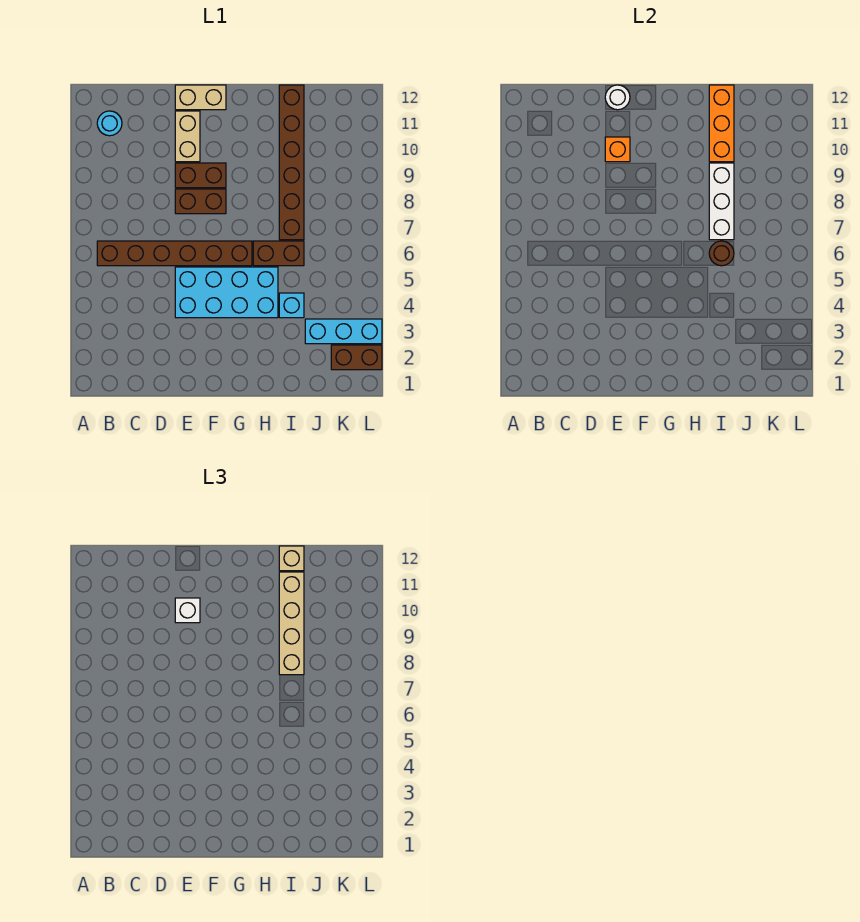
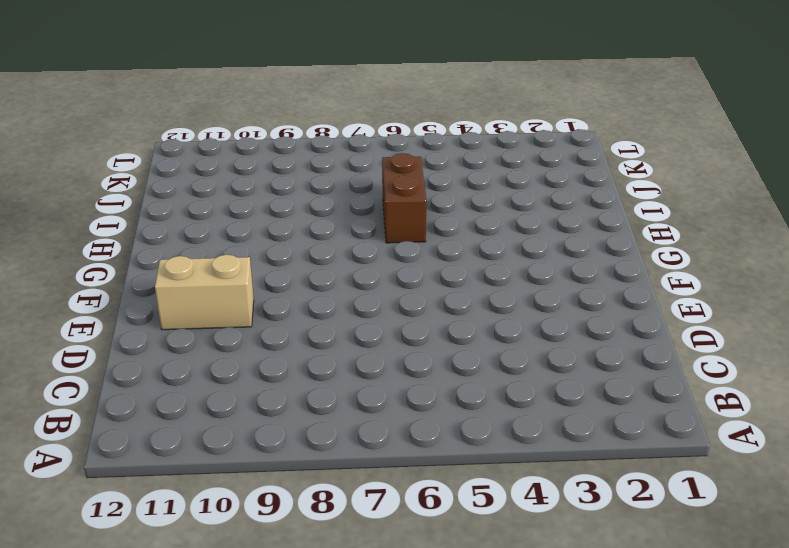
none -> brown brick B6:G6 level 1
none -> cyan round brick B11 level 1
none -> cyan brick E4:H5 level 1

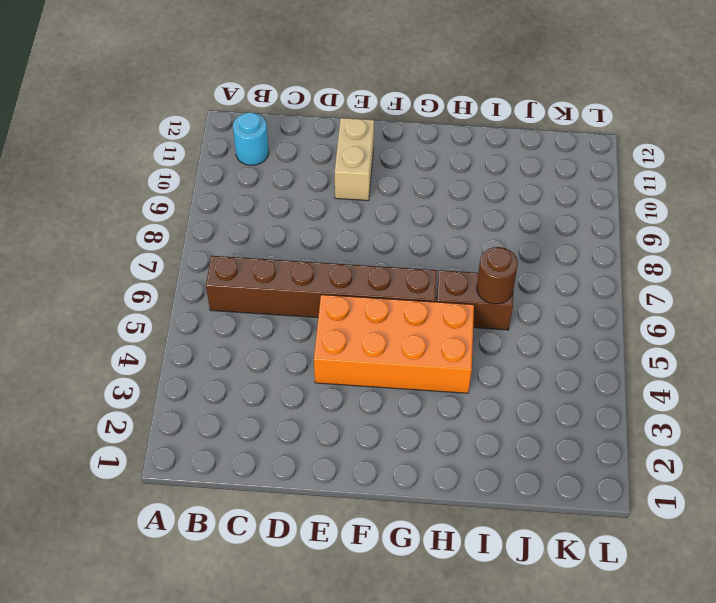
orange brick E4:H5 level 1 -> cyan brick E4:H5 level 1
none -> brown brick E8:F8 level 1
none -> brown brick E9:F9 level 1
none -> tan brick E12:F12 level 1

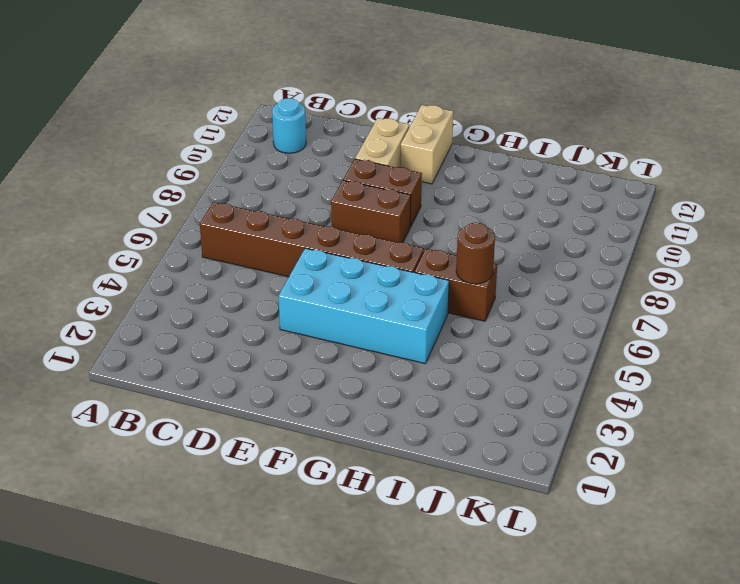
tan brick F11:F12 level 1 -> tan brick E12:F12 level 1
none -> cyan brick I4 level 1
none -> brown brick I7:I12 level 1
none -> cyan brick J3:L3 level 1

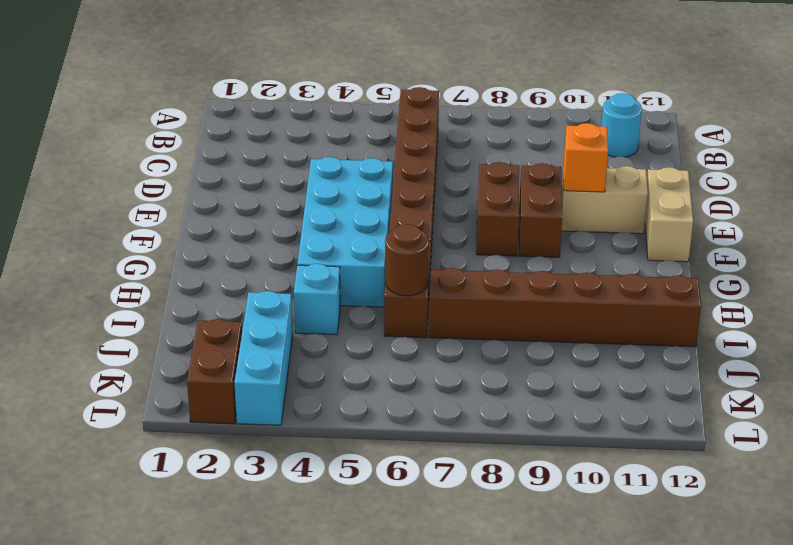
none -> white round brick E12 level 2
none -> white brick I7:I9 level 2
none -> orange brick I10:I12 level 2

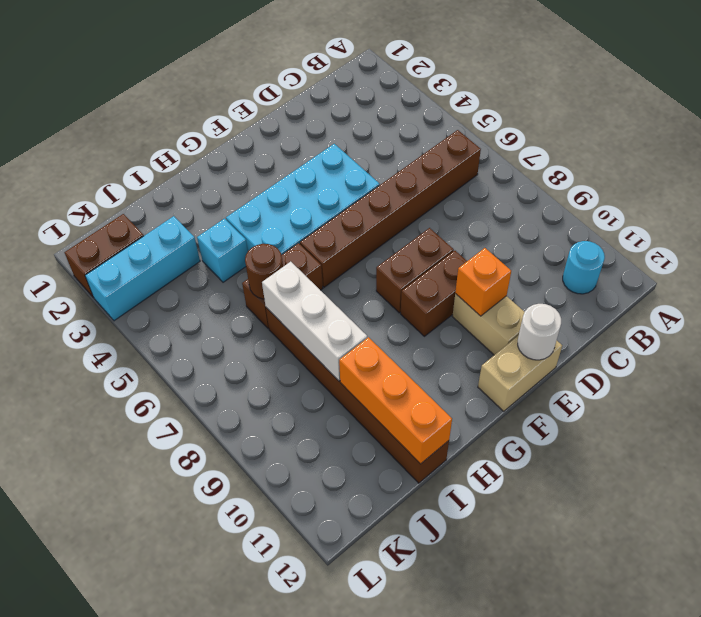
none -> white brick E10 level 3
none -> tan brick I8:I11 level 3
none -> tan brick I12 level 3

